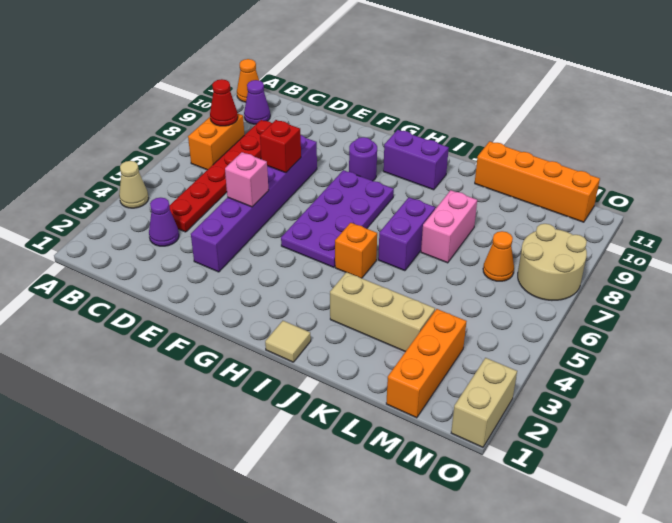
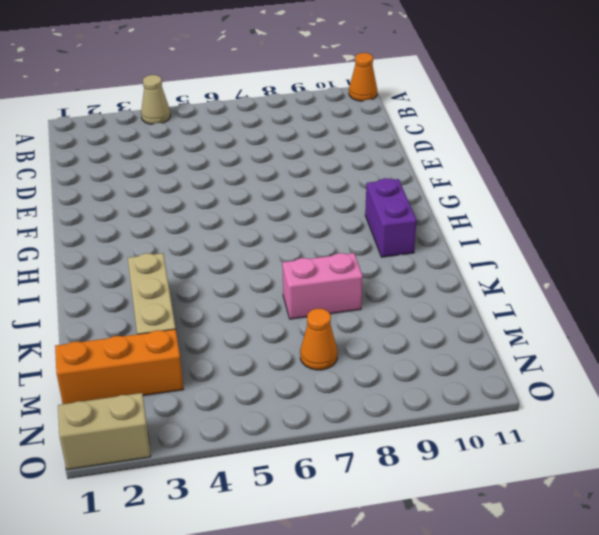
none -> orange brick B7:B8 level 1
none -> purple cone B10 level 1
none -> purple cone C3 level 1

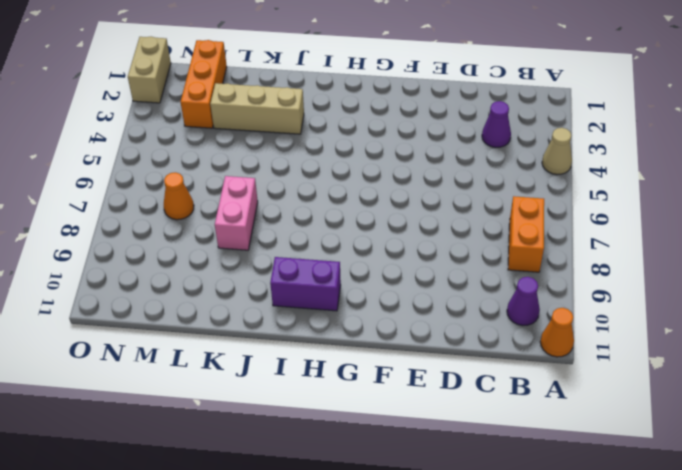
none -> red plate C4:C9 level 1
none -> purple brick E3:E8 level 1
none -> purple plate G5:H8 level 1

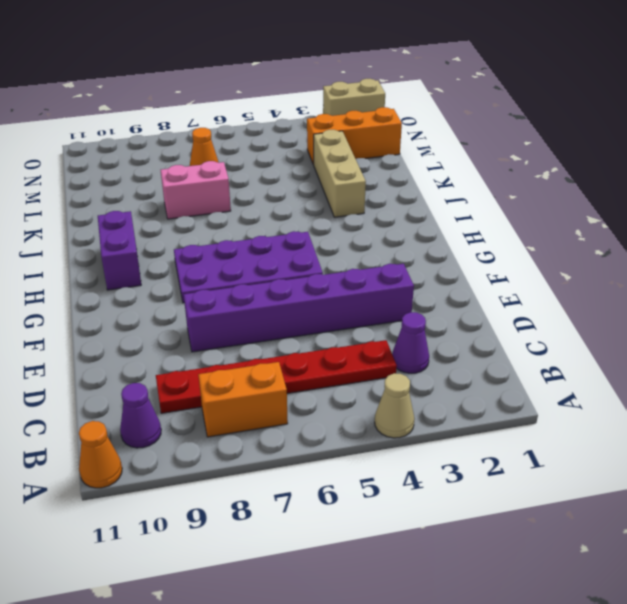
none -> purple round brick G9 level 1
none -> tan tile I1 level 1
none -> orange brick I5 level 1

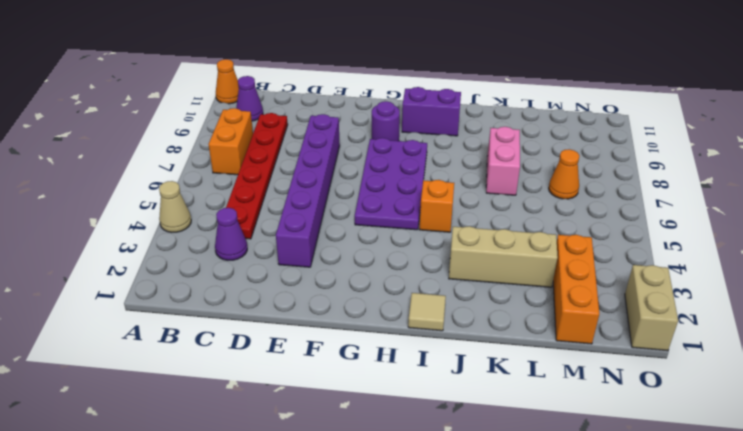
none -> purple brick J6:J7 level 1
none -> orange brick K11:N11 level 1
none -> tan round brick N7:O8 level 1

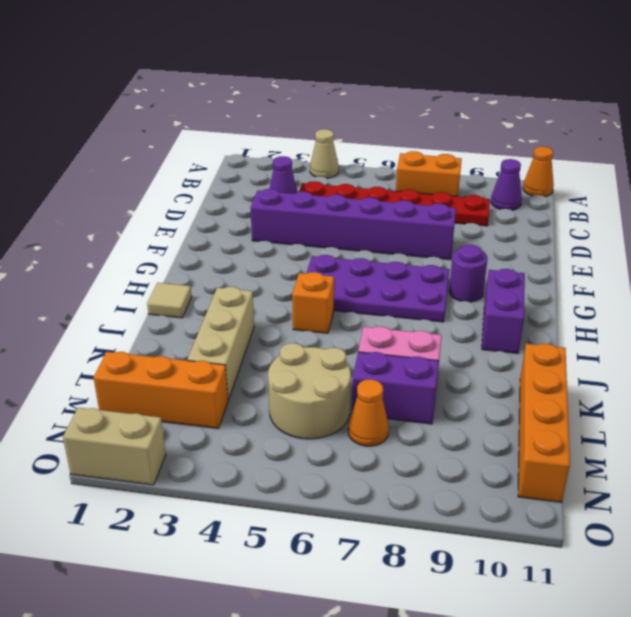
tan round brick L5:M6 level 1 -> tan round brick N7:O8 level 1
purple brick L7:L8 level 1 -> purple brick J6:J7 level 1
none -> red cone B8 level 2
none -> pink brick E5 level 2
none -> red brick E7 level 2

